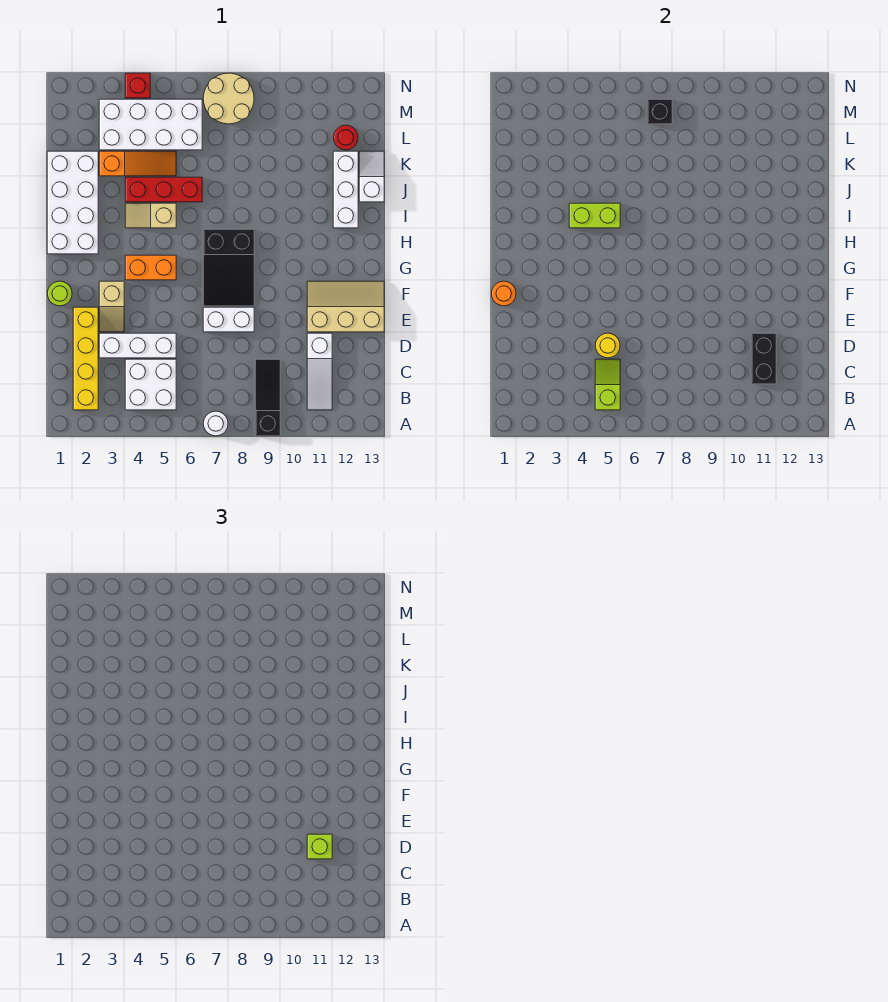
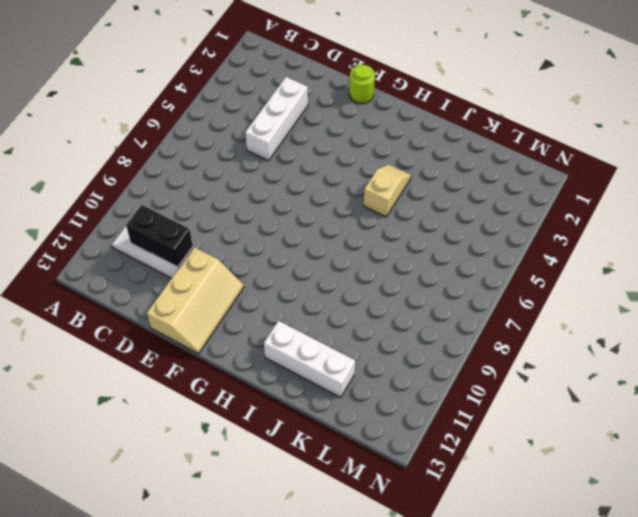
none -> white round brick A7 level 1
none -> black slope A9:C9 level 1 top A
none -> yellow brick B2:E2 level 1

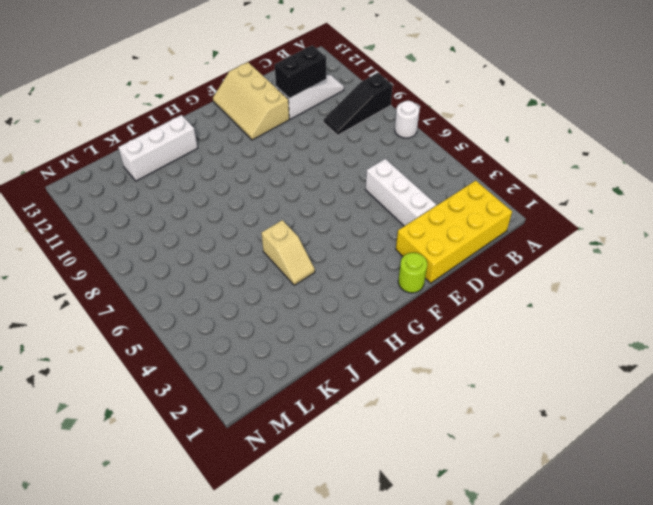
yellow brick B1:E2 level 1 -> yellow brick B2:E2 level 1
none -> white brick B4:C5 level 1
none -> tan slope E3:F3 level 1 top F
none -> white brick E7:E8 level 1

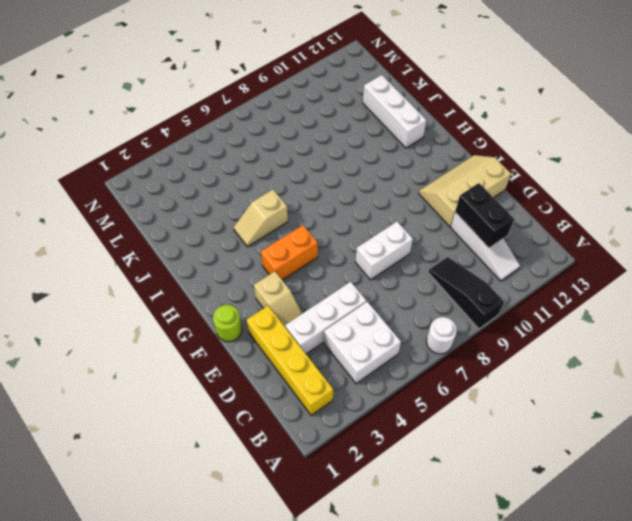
none -> black slope F7:H8 level 1 top H
none -> white brick H1:K2 level 1
none -> red brick J4:J6 level 1

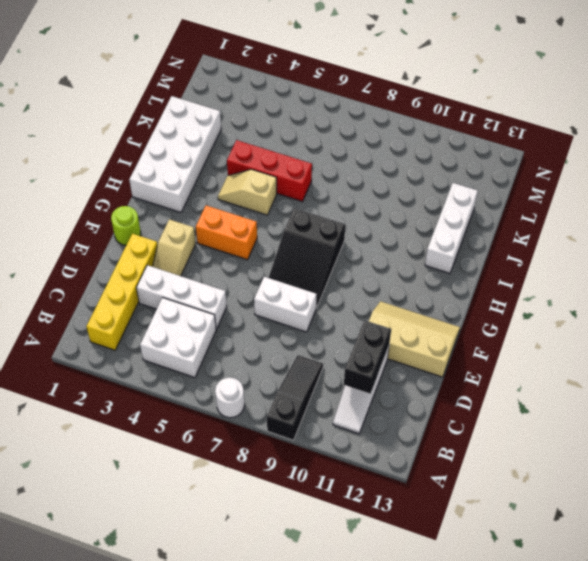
none -> white slope J13:K13 level 1 top J
none -> orange slope K3:K5 level 1 top 3
none -> white brick L3:M6 level 1

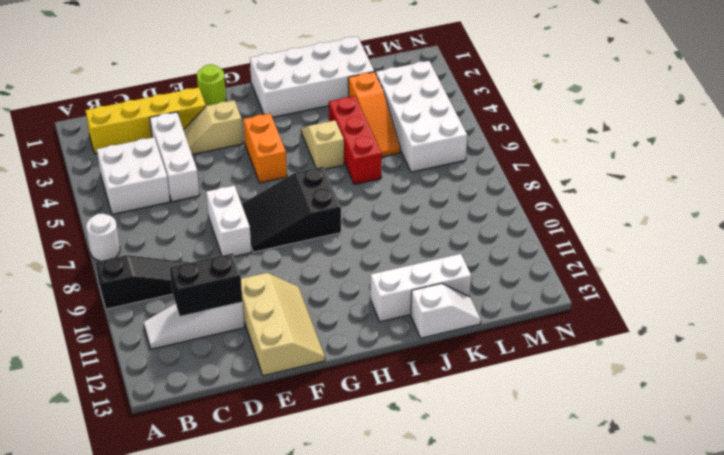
none -> red round brick L12 level 1
none -> tan round brick M7:N8 level 1
none -> red brick N4 level 1

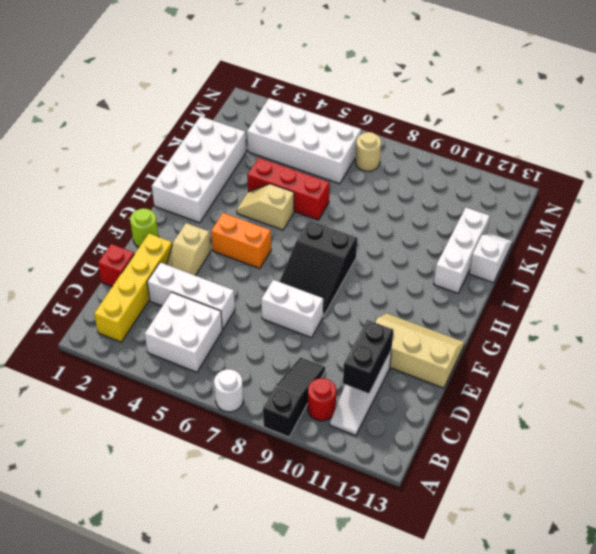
red round brick B10 level 1 -> red round brick L12 level 1
red brick D1 level 1 -> red brick N4 level 1
tan round brick M7 level 1 -> tan round brick M7:N8 level 1
none -> orange slope K3:K5 level 1 top 3
none -> lime slope B5:C5 level 2 top B
none -> yellow round brick D5 level 2

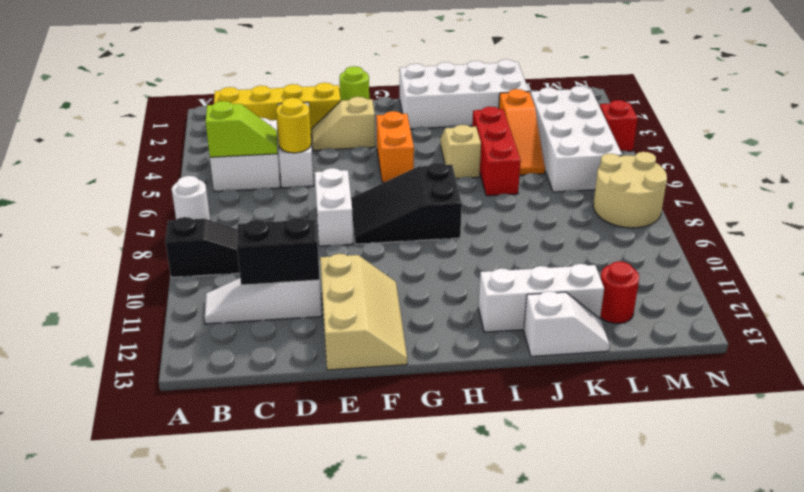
none -> orange round brick F1 level 2
none -> lime brick I4:I5 level 2
none -> black brick M7 level 2

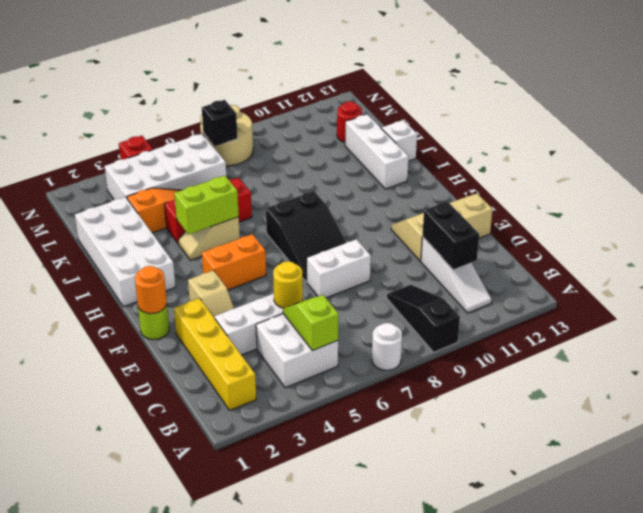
none -> lime brick D11 level 3

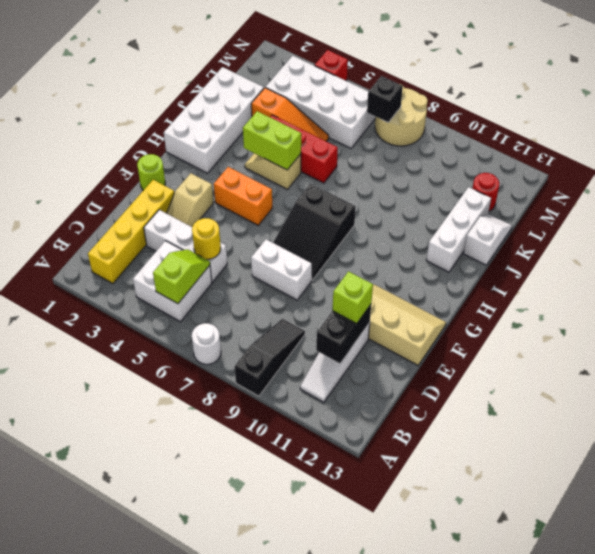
none -> orange round brick F1 level 2

